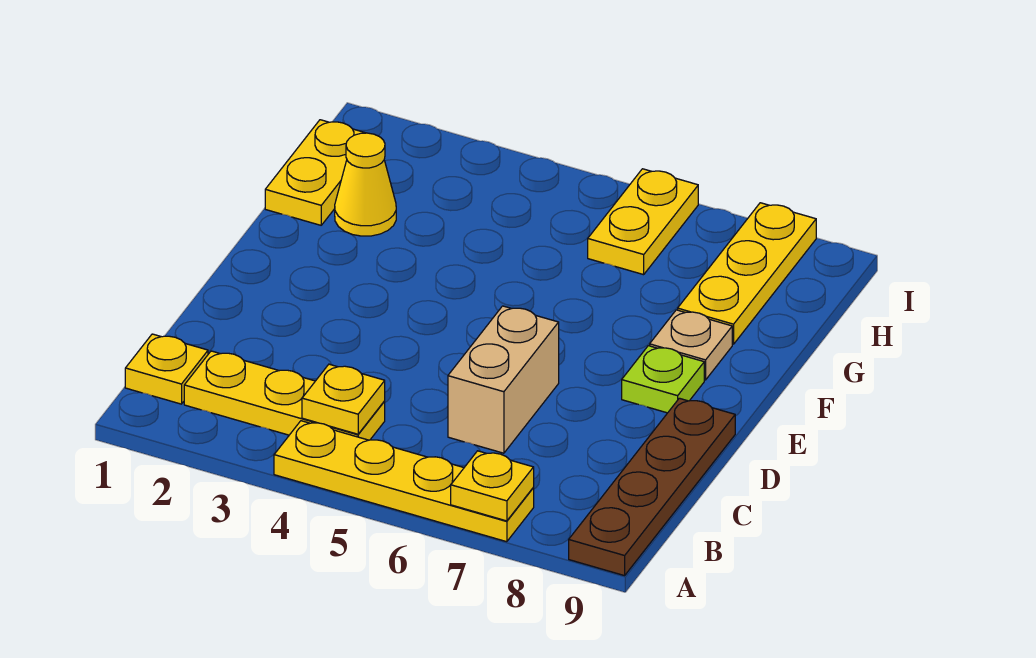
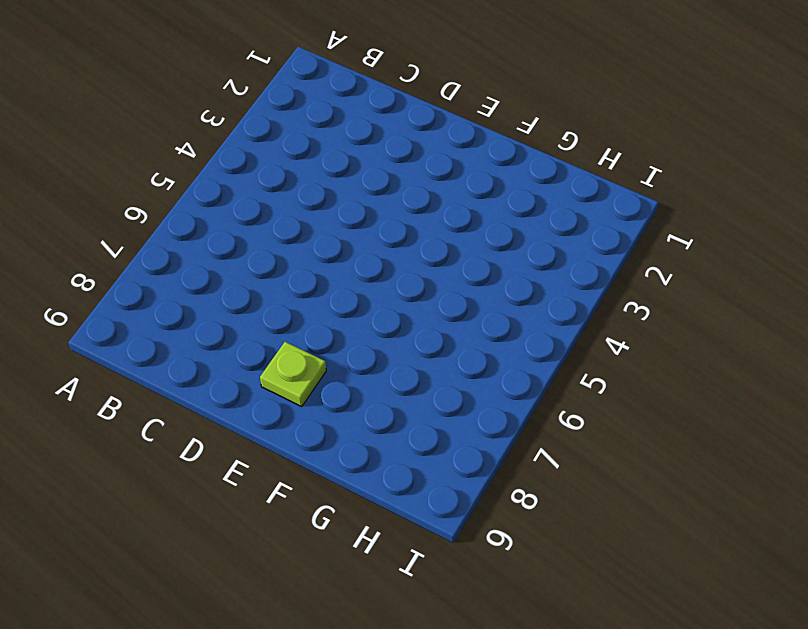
none -> yellow plate A4:A7 level 1
none -> brown plate A9:D9 level 1
none -> yellow plate B1 level 1

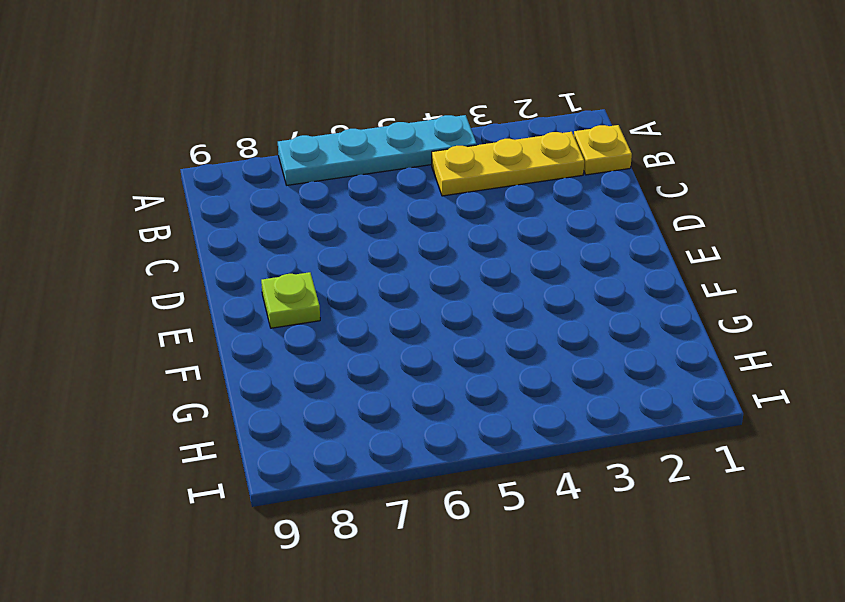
cyan plate A4:A7 level 1 -> yellow plate A4:A7 level 1
none -> brown plate A9:D9 level 1
none -> tan brick C6:D6 level 1
none -> tan plate F8 level 1

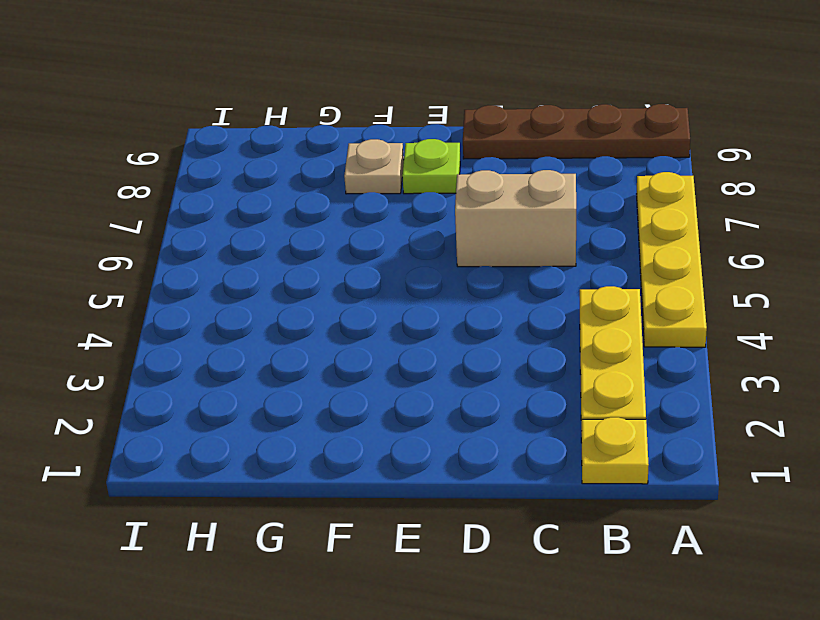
none -> yellow plate G1:H1 level 1
none -> yellow cone G2 level 1
none -> yellow plate G8:I8 level 1

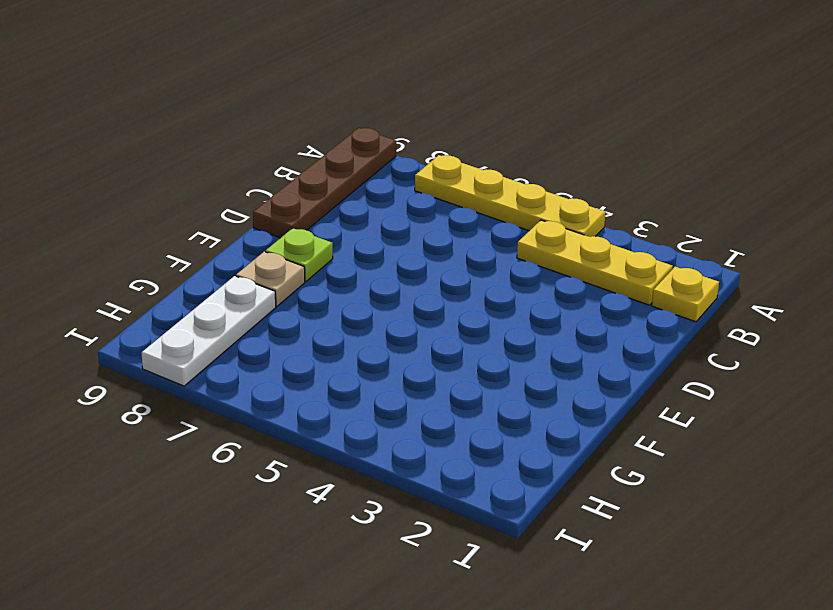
white plate G8:I8 level 1 -> yellow plate G8:I8 level 1
none -> tan brick C6:D6 level 1
none -> yellow plate G1:H1 level 1
none -> yellow cone G2 level 1

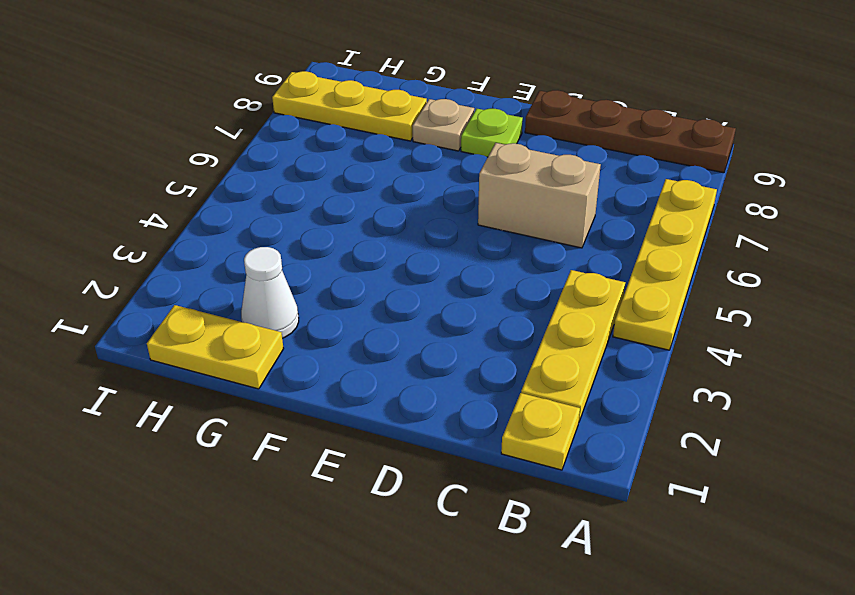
white cone G2 level 1 -> yellow cone G2 level 1
none -> yellow plate H6:I6 level 1
none -> yellow plate A7 level 2
none -> yellow plate B4 level 2

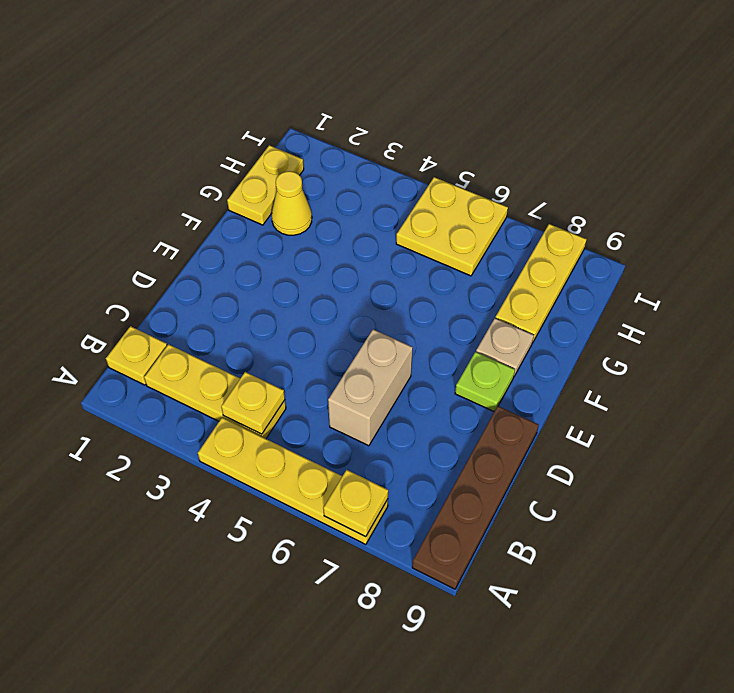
yellow plate H5:I6 level 1 -> yellow plate H6:I6 level 1

